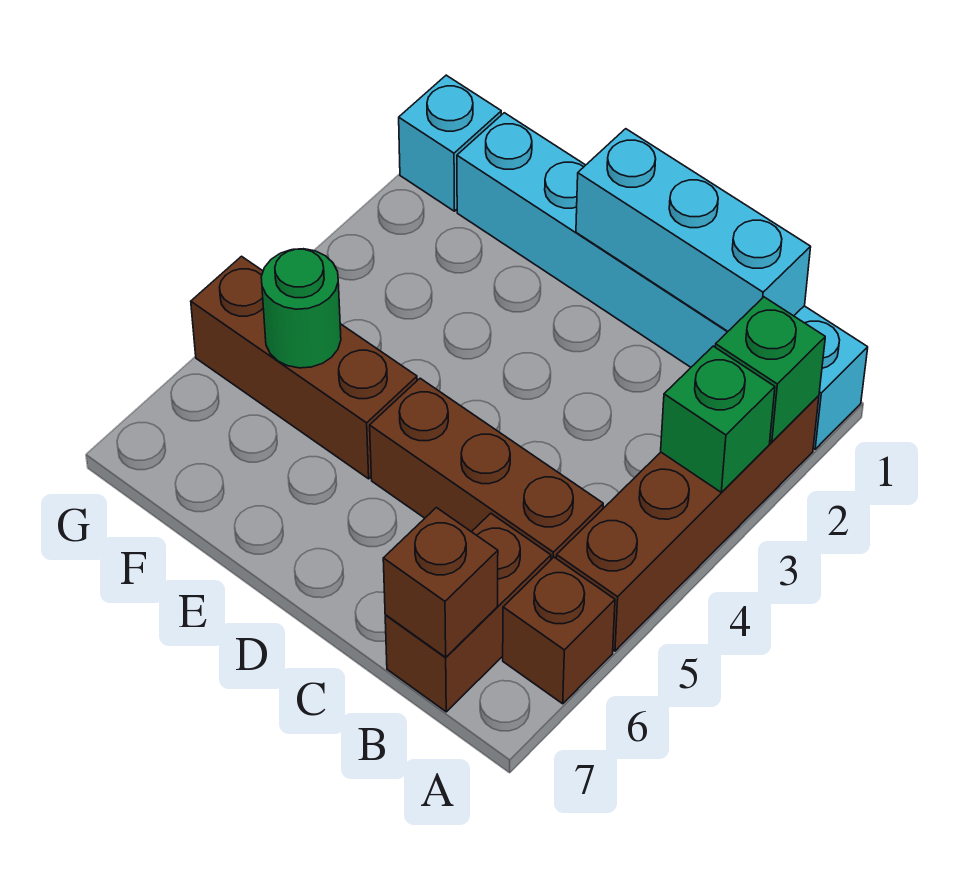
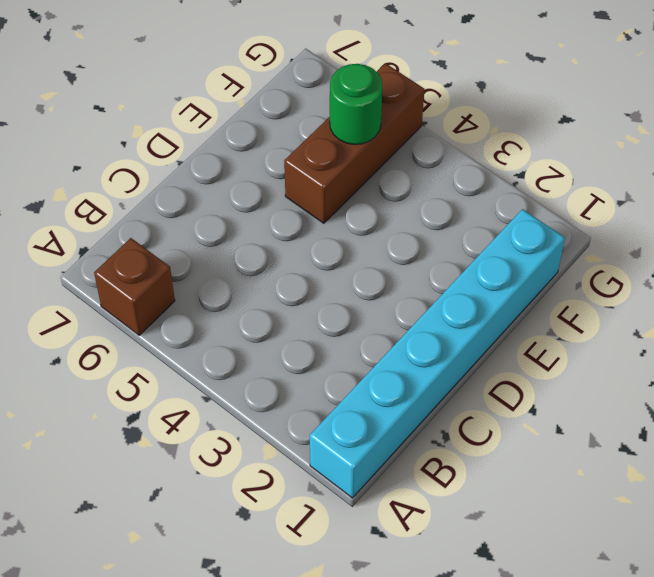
none -> brown brick A2:A5 level 1
none -> brown brick B5:D5 level 1
none -> brown brick B6:B7 level 1

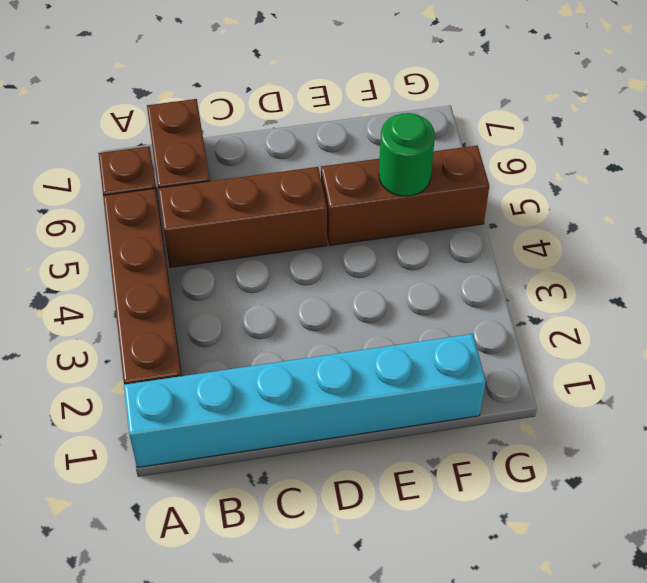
none -> cyan brick G1 level 1
none -> green brick A2 level 2
none -> green brick A3 level 2

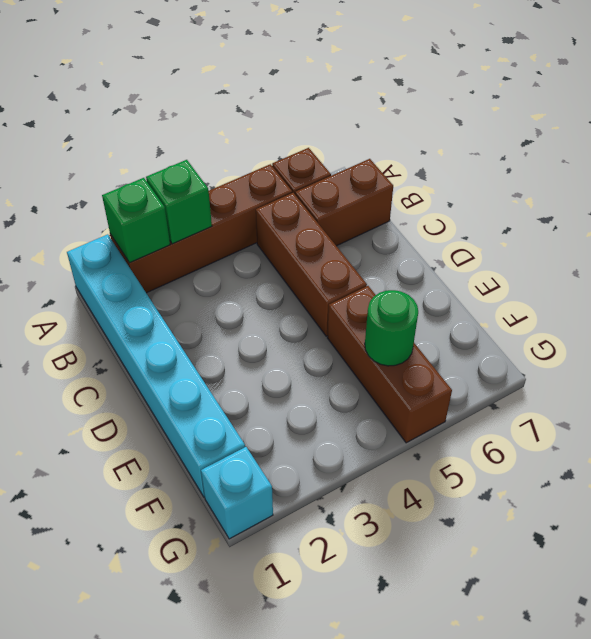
none -> cyan brick B1:D1 level 2
none -> brown brick B7 level 2

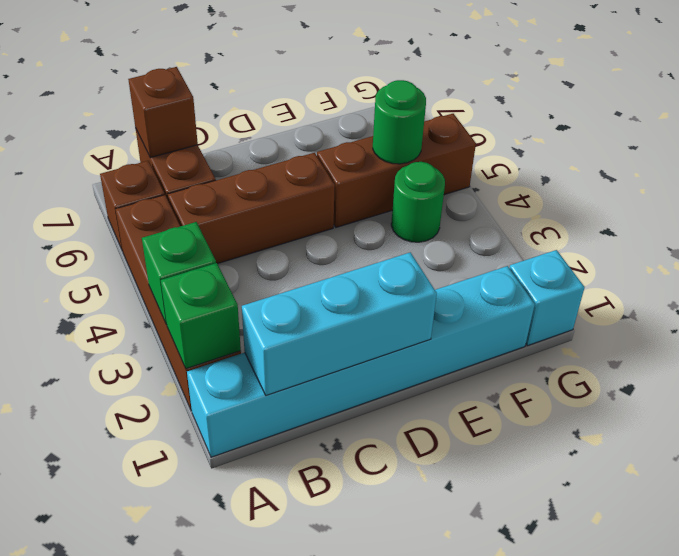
green round brick F4 level 1 -> none

